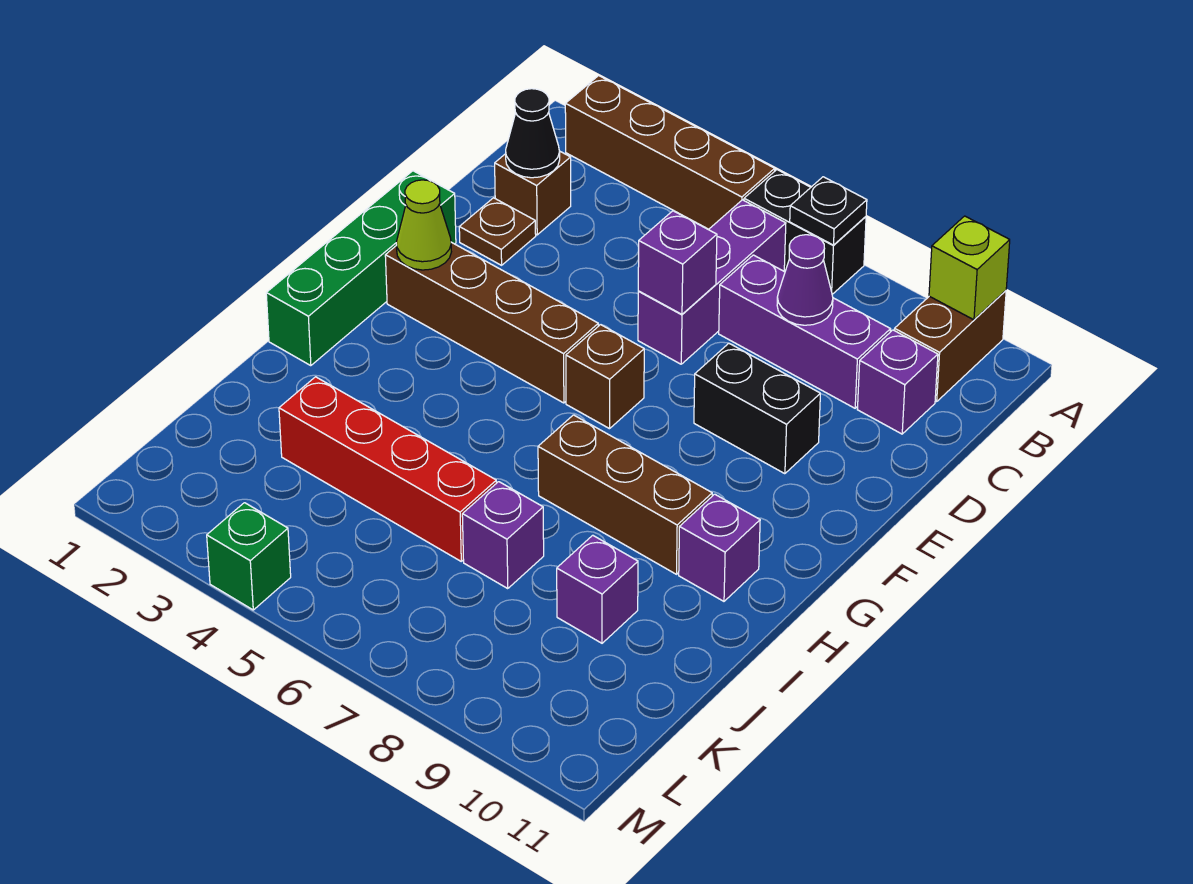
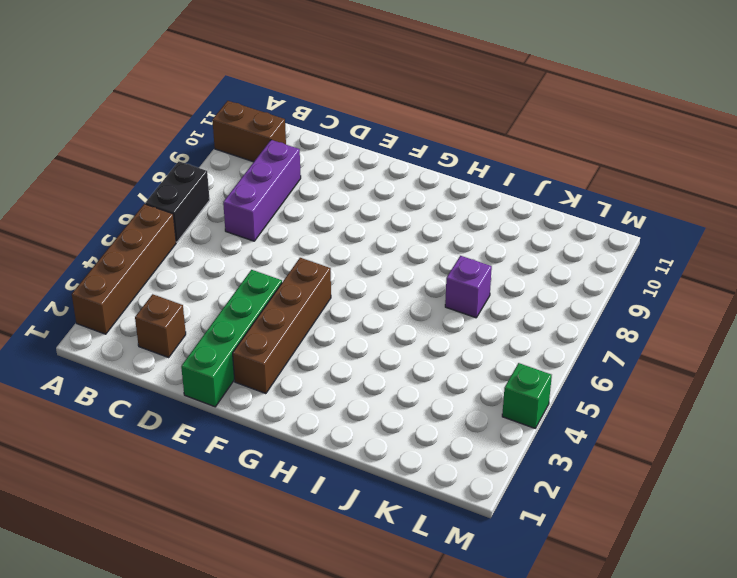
green brick E1:E4 level 1 -> green brick E1:H1 level 1
none -> purple brick B6:D6 level 1
none -> purple brick C10 level 1
none -> brown plate D2 level 1

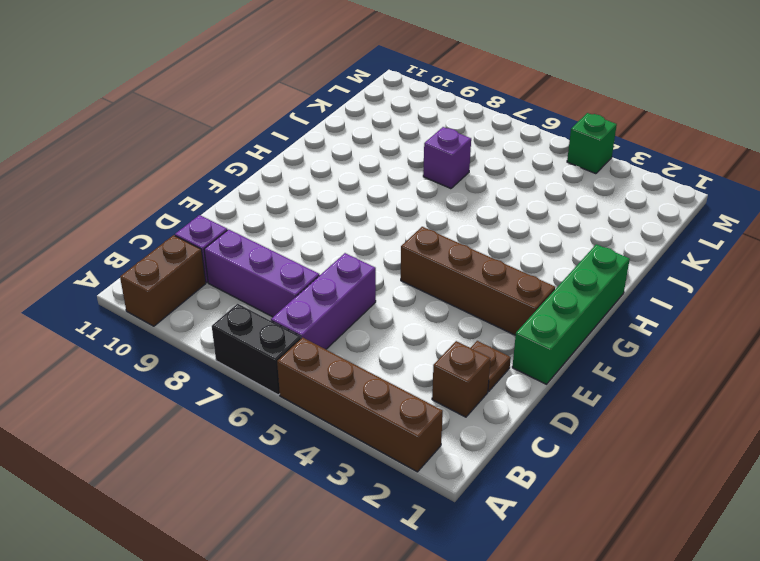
none -> black brick E8:E9 level 1
none -> brown brick F6 level 1
none -> brown brick H7:H9 level 1

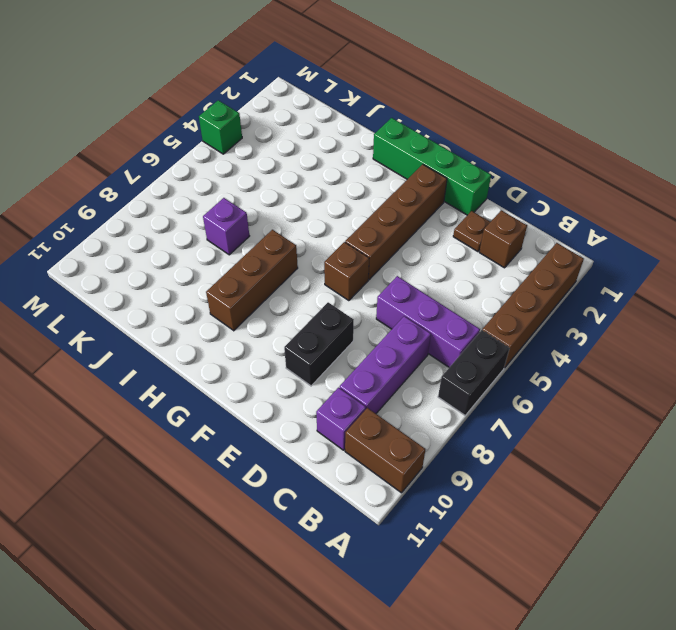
none -> purple brick H10 level 1
none -> red brick J3:J6 level 1
none -> purple brick J9 level 1

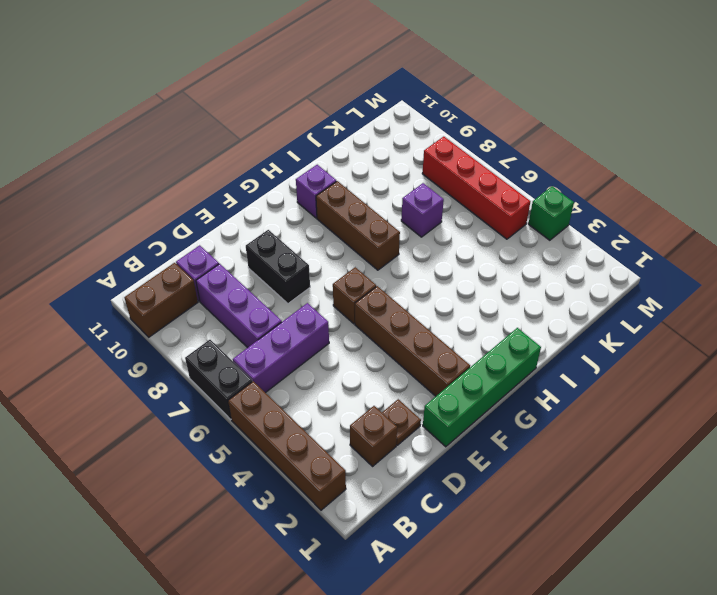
red brick L5:L8 level 1 -> red brick J3:J6 level 1
none -> purple brick J9 level 1
none -> black plate A7 level 2
none -> lime brick A10 level 2

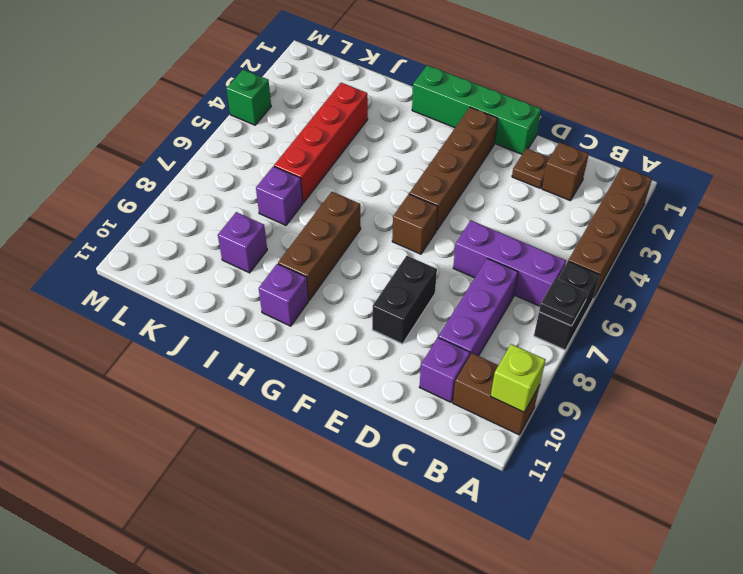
none -> black cone C2 level 2
none -> purple cone C8 level 2
none -> purple brick D6 level 2

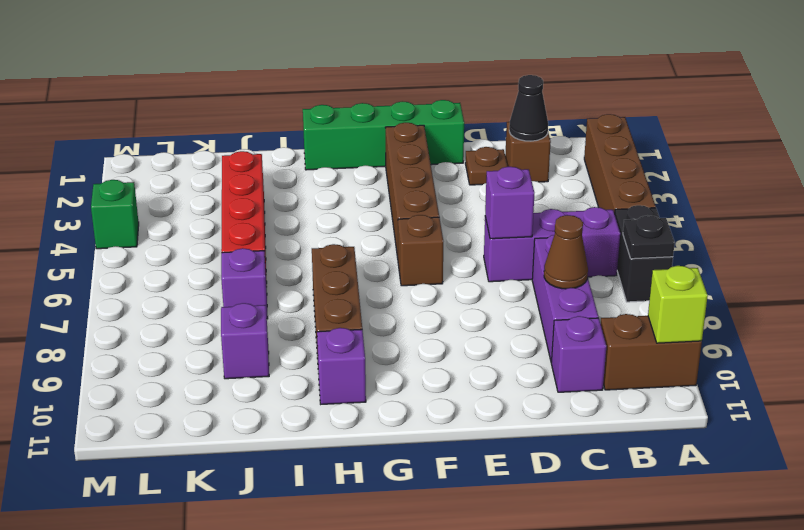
brown cone C8 level 2 -> purple cone C8 level 2
none -> black brick E8:E9 level 1
none -> lime cone F2 level 2

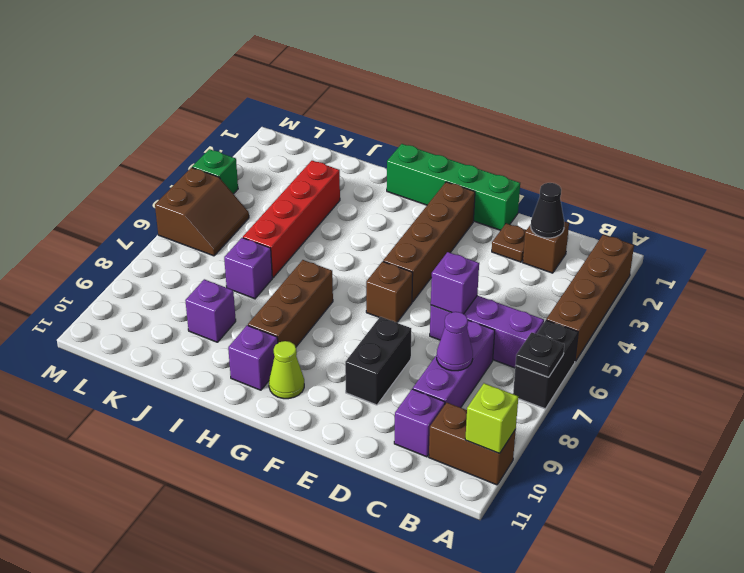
lime cone G10 level 1 -> lime cone F2 level 2
brown slope L5:M6 level 1 top M -> none

